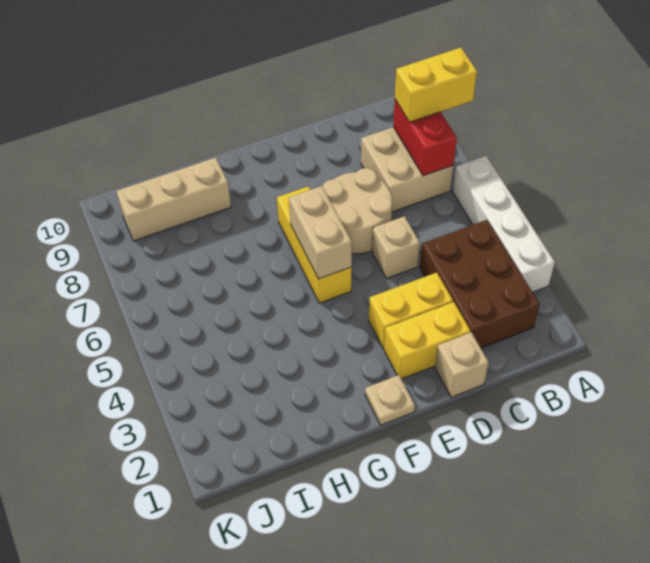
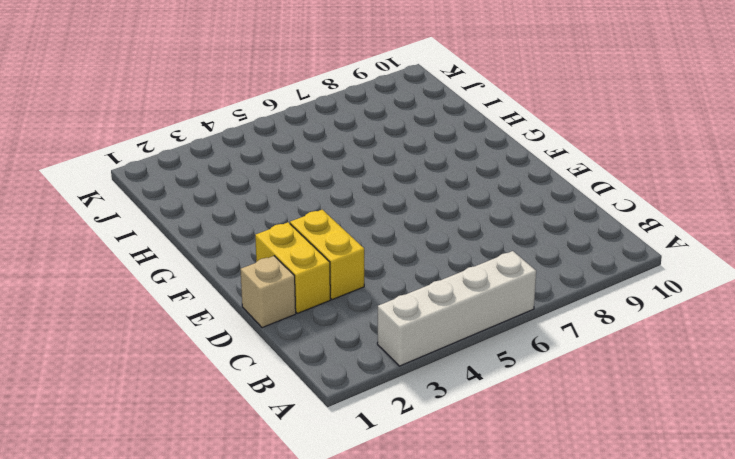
none -> brown brick B2:C4 level 1
none -> tan brick B7:C8 level 1
none -> tan brick D5 level 1

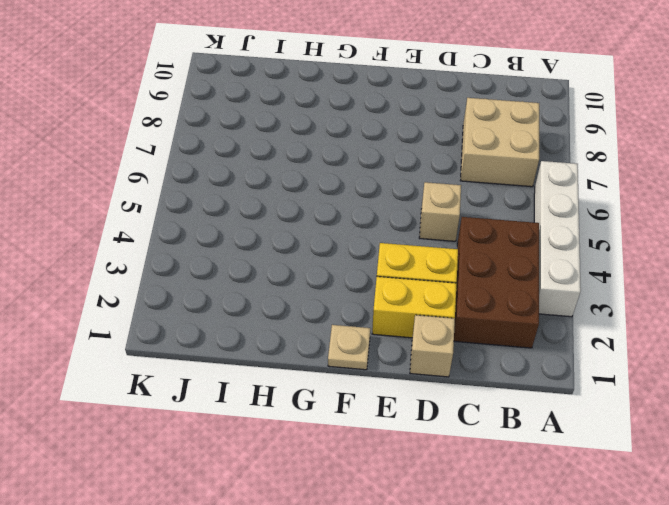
none -> tan round brick D6:E7 level 1
none -> yellow brick F5:F7 level 1
none -> tan brick H9:J9 level 1

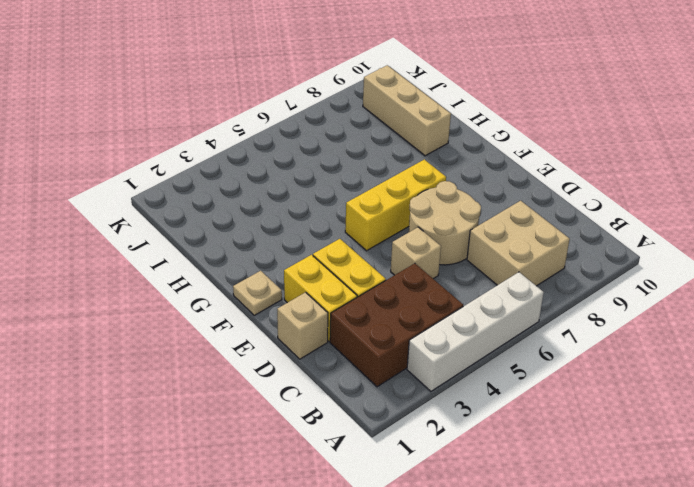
none -> red brick B7:B8 level 2
none -> tan brick F5:F6 level 2
none -> yellow brick A8:B8 level 3

